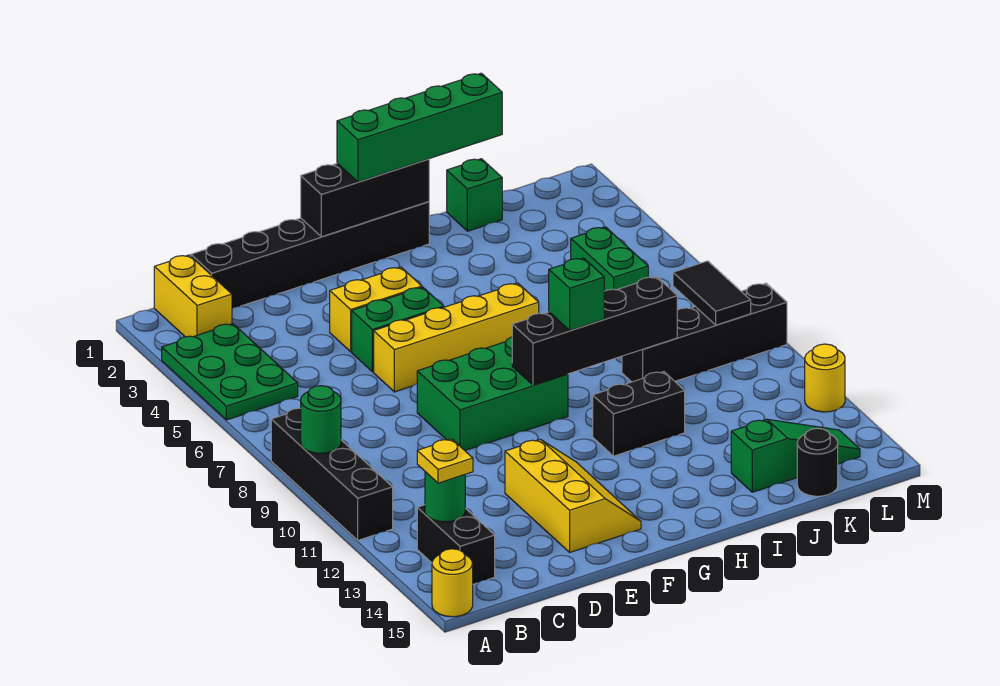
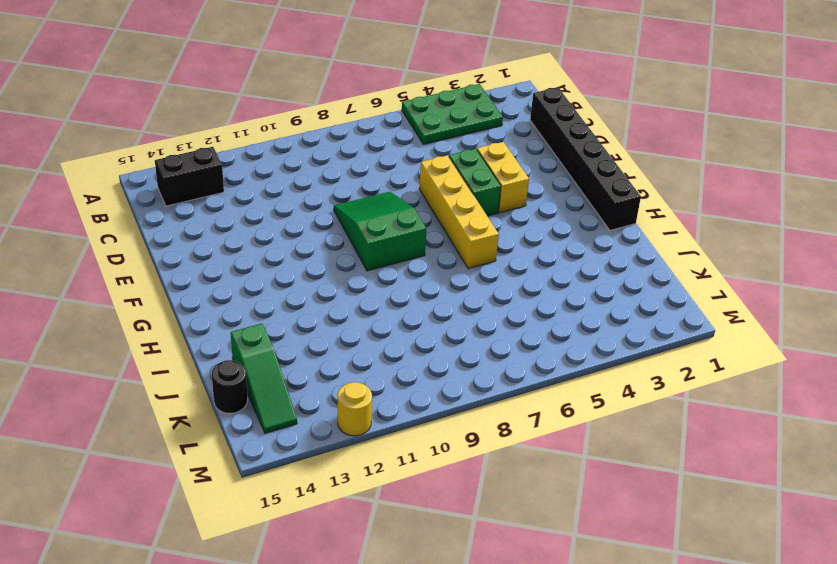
green slope E8:G9 level 1 top G -> green brick E8:G9 level 1
none -> black brick A8:A11 level 1
none -> yellow round brick A15 level 1
none -> yellow brick B1:B2 level 1

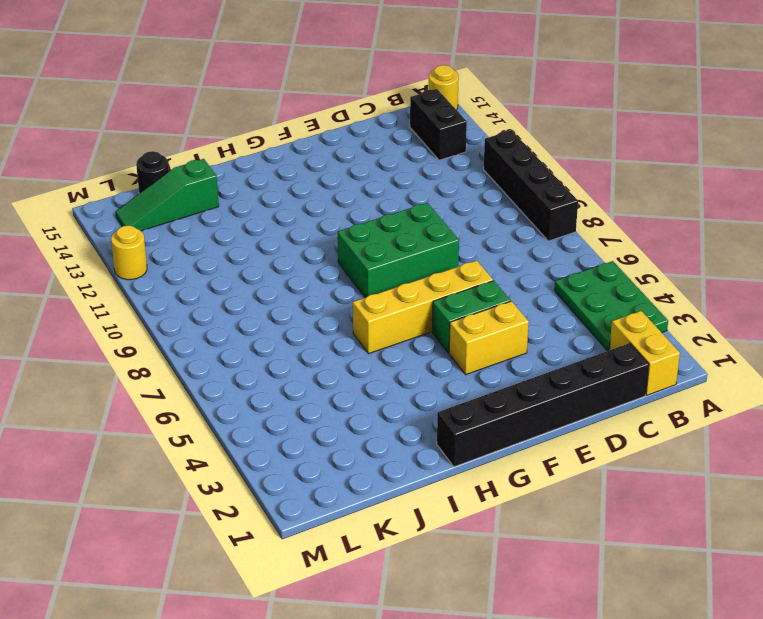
none -> yellow slope E12:F14 level 1 top E
none -> black brick H11:I11 level 1
none -> green brick J1 level 1

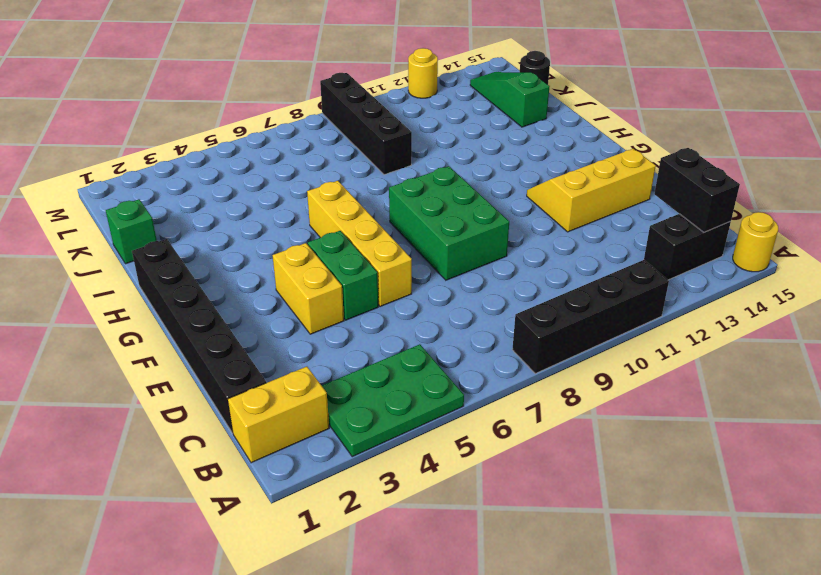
black brick B14:C14 level 2 -> black brick H11:I11 level 1
none -> green brick K5:K6 level 1
none -> green round brick A9 level 2
none -> green round brick B13 level 2

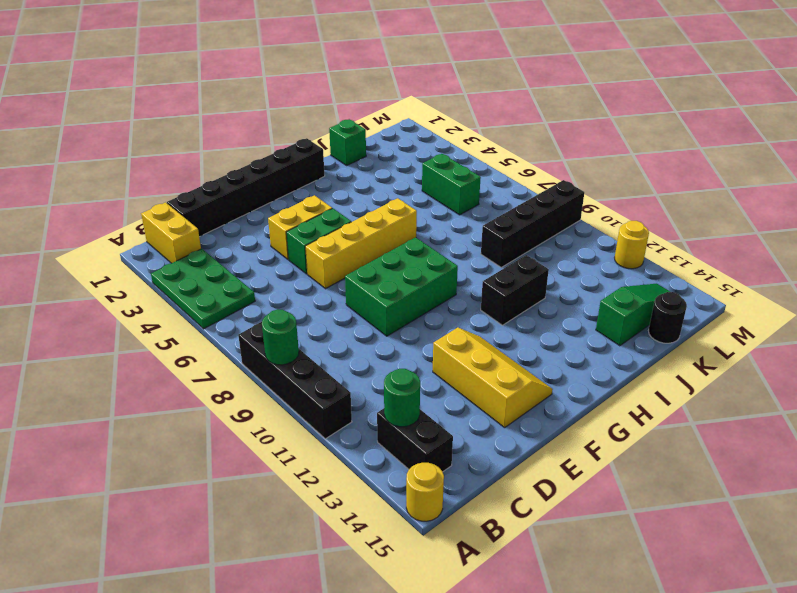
none -> black brick F1:H1 level 2
none -> black brick G9:J9 level 2
none -> black tile L8:L9 level 2

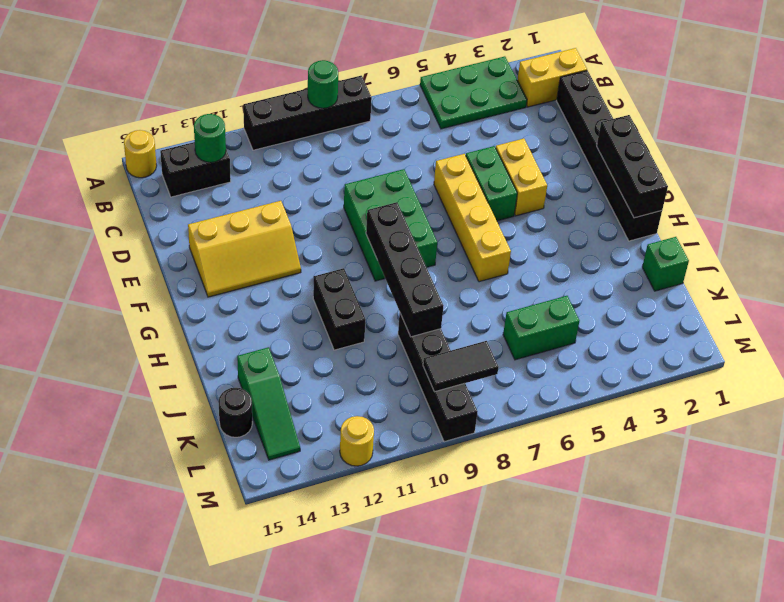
none -> yellow plate B13 level 3
none -> green brick G1:J1 level 3
none -> green brick H9 level 3

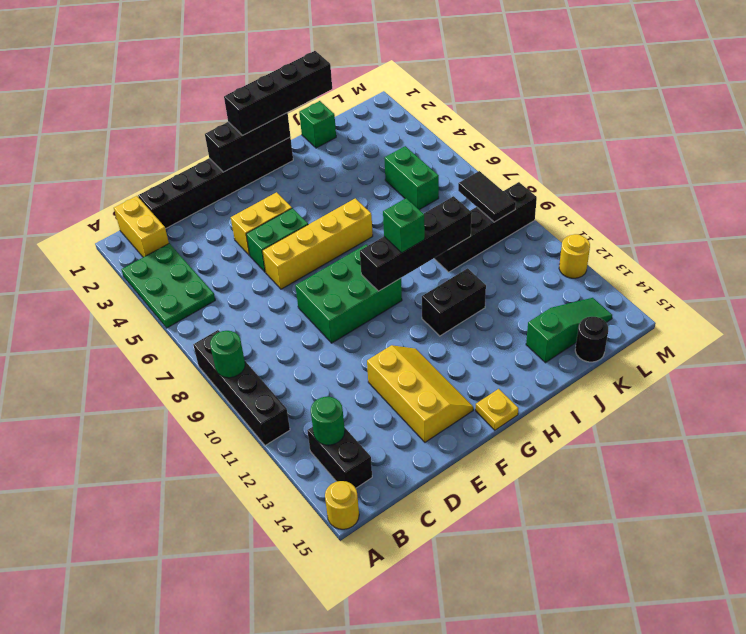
black brick G1:J1 level 3 -> green brick G1:J1 level 3
yellow plate G15 level 1 -> yellow plate B13 level 3

